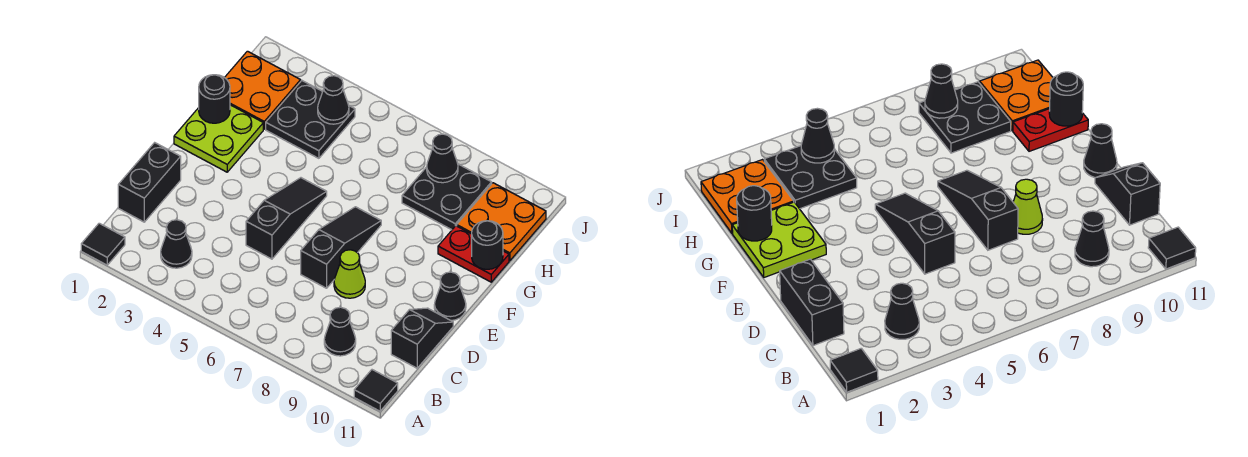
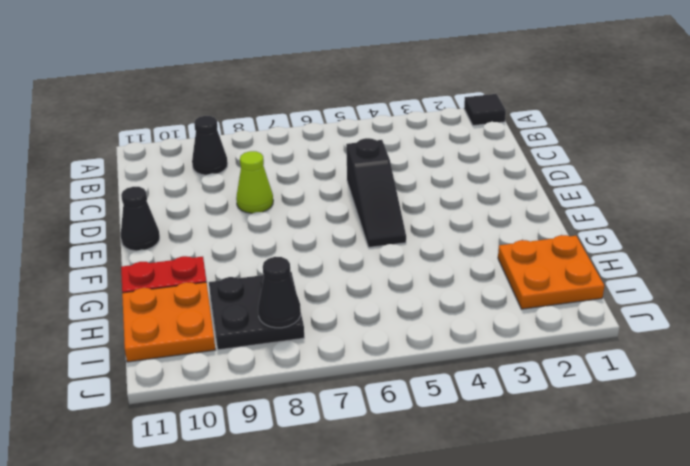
none -> black tile A11 level 1
none -> black cone B3 level 1
none -> black brick C1:D1 level 1

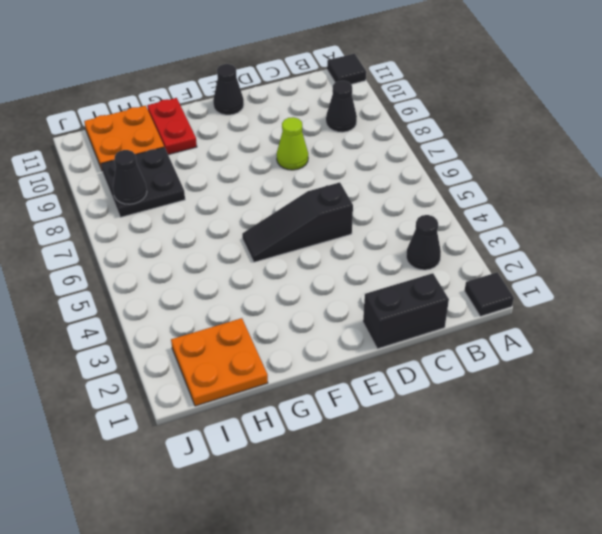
none -> black slope C11:D11 level 1 top C
none -> black slope D7:F7 level 1 top D
none -> lime plate F1:G2 level 1

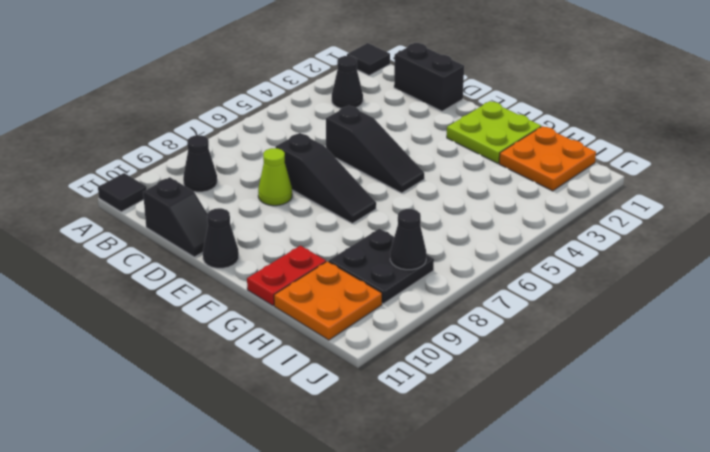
none -> black plate H3:I4 level 1
none -> black round brick G1 level 2
none -> black round brick G11 level 2

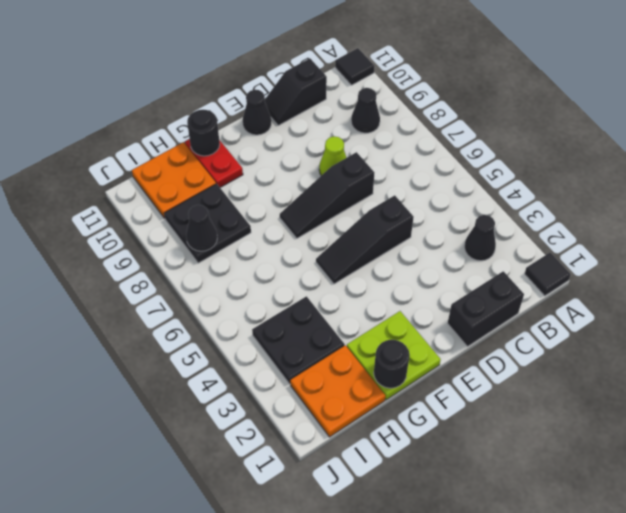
none -> black cone I4 level 2

